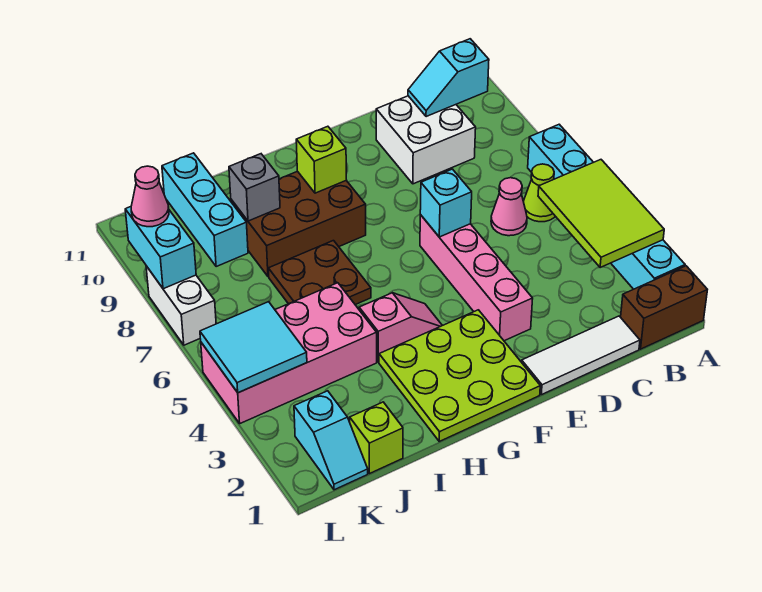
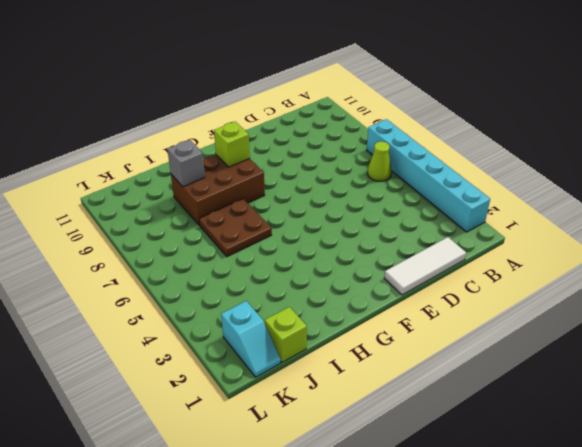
none -> brown brick A1:B1 level 1
none -> pink cone C6 level 1
none -> white brick C9:D10 level 1

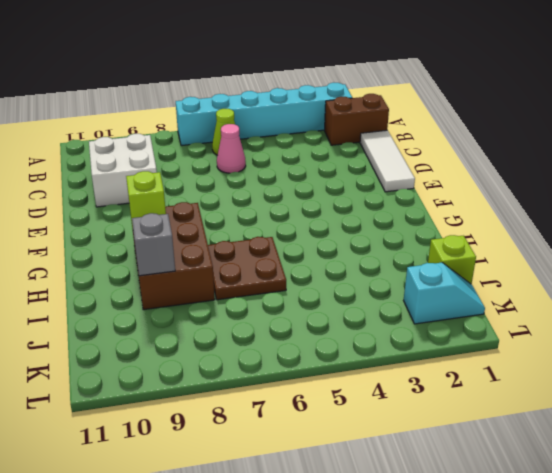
brown brick B1:B2 level 1 -> brown brick A1:B1 level 1
none -> pink brick E3:E6 level 1
none -> lime plate F1:H3 level 1
none -> pink slope G4:H4 level 1 top H

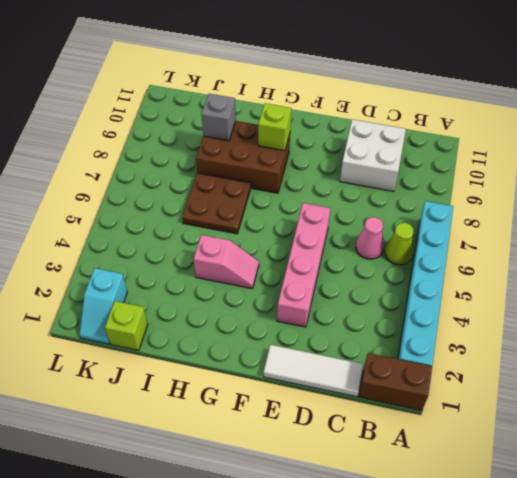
none -> lime plate F1:H3 level 1
none -> pink brick I4:L5 level 1
none -> cyan brick J9:J11 level 1

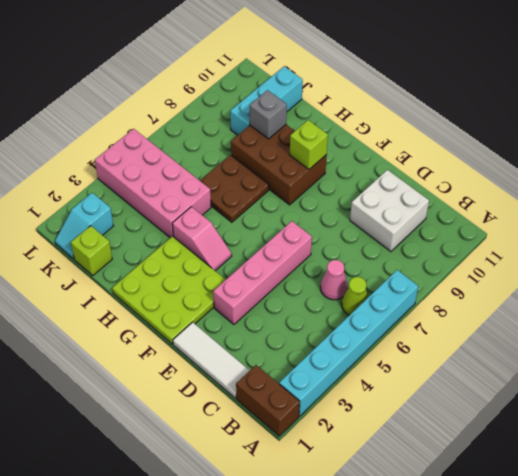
none -> white brick L7:L8 level 1
none -> lime tile A3:B5 level 2
none -> cyan slope B10:C10 level 2 top B

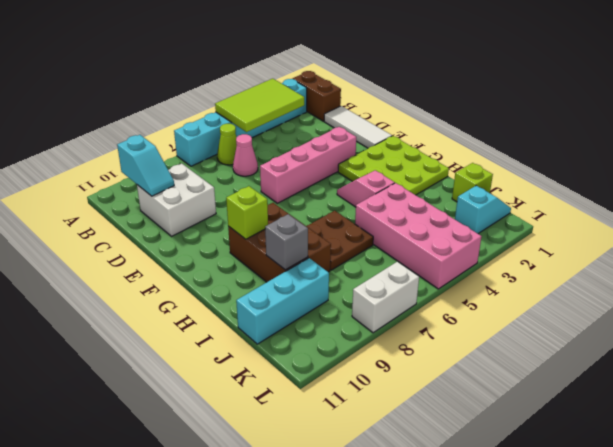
none -> cyan brick E6 level 2
none -> cyan tile K4:L5 level 2
none -> cyan brick L8:L9 level 2

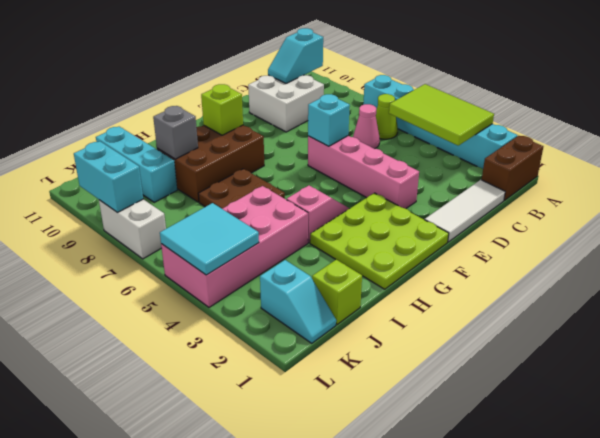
none -> pink cone L9 level 3

